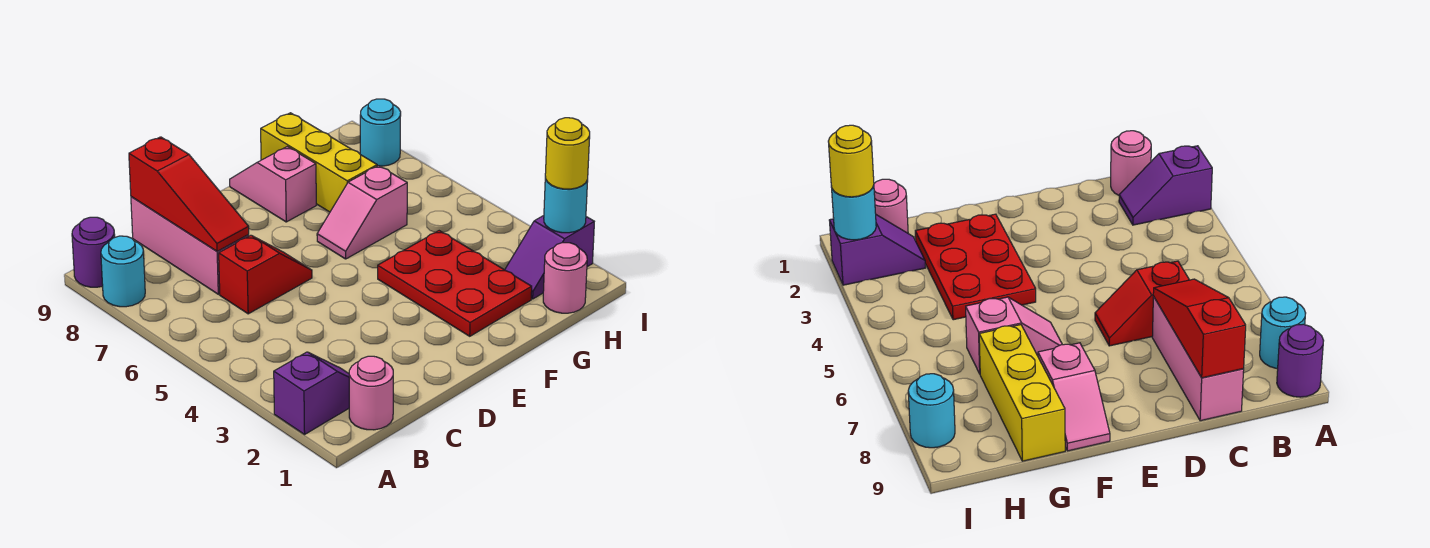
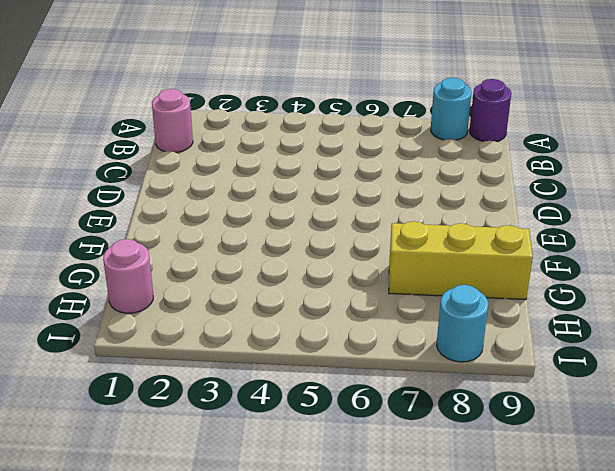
none -> purple slope A2:B2 level 1 top A
none -> red slope C6:D6 level 1 top C
none -> pink brick C7:C9 level 1

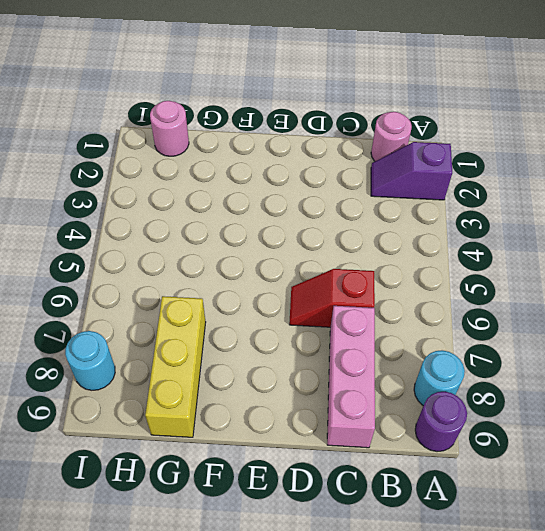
none -> red plate F2:G4 level 1
none -> pink slope F6:G6 level 1 top G
none -> pink slope F8:F9 level 1 top 8

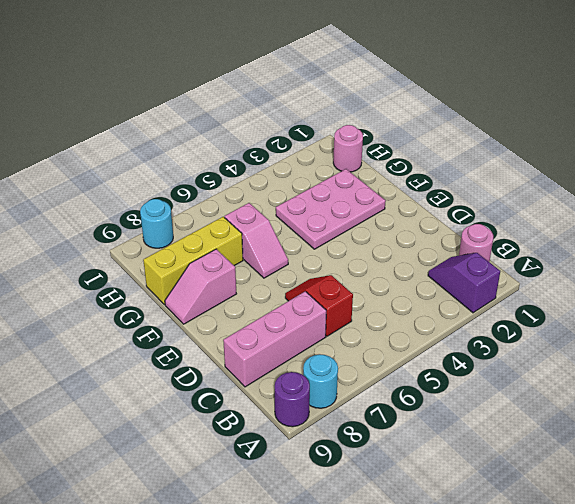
pink plate F2:G4 level 1 -> red plate F2:G4 level 1
none -> purple slope H2:I2 level 1 top I
none -> red slope C7:C9 level 2 top 9
none -> cyan round brick I2 level 2

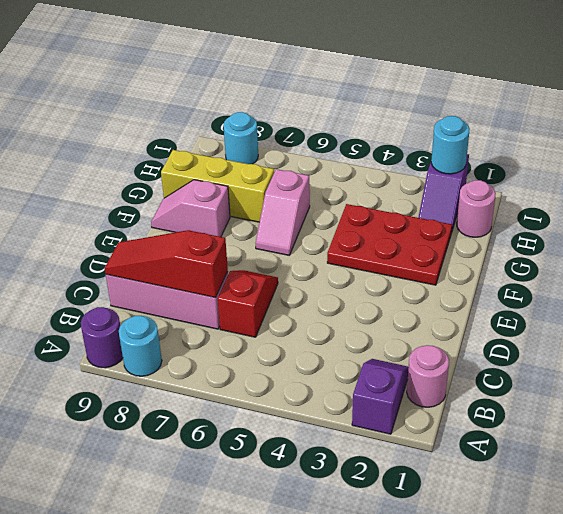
red slope C7:C9 level 2 top 7 -> red slope C7:C9 level 2 top 9
none -> yellow round brick I2 level 3

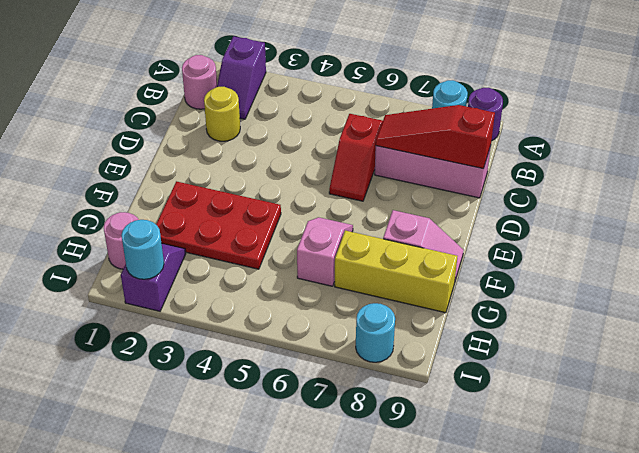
yellow round brick C2 level 1 -> yellow round brick I2 level 3

